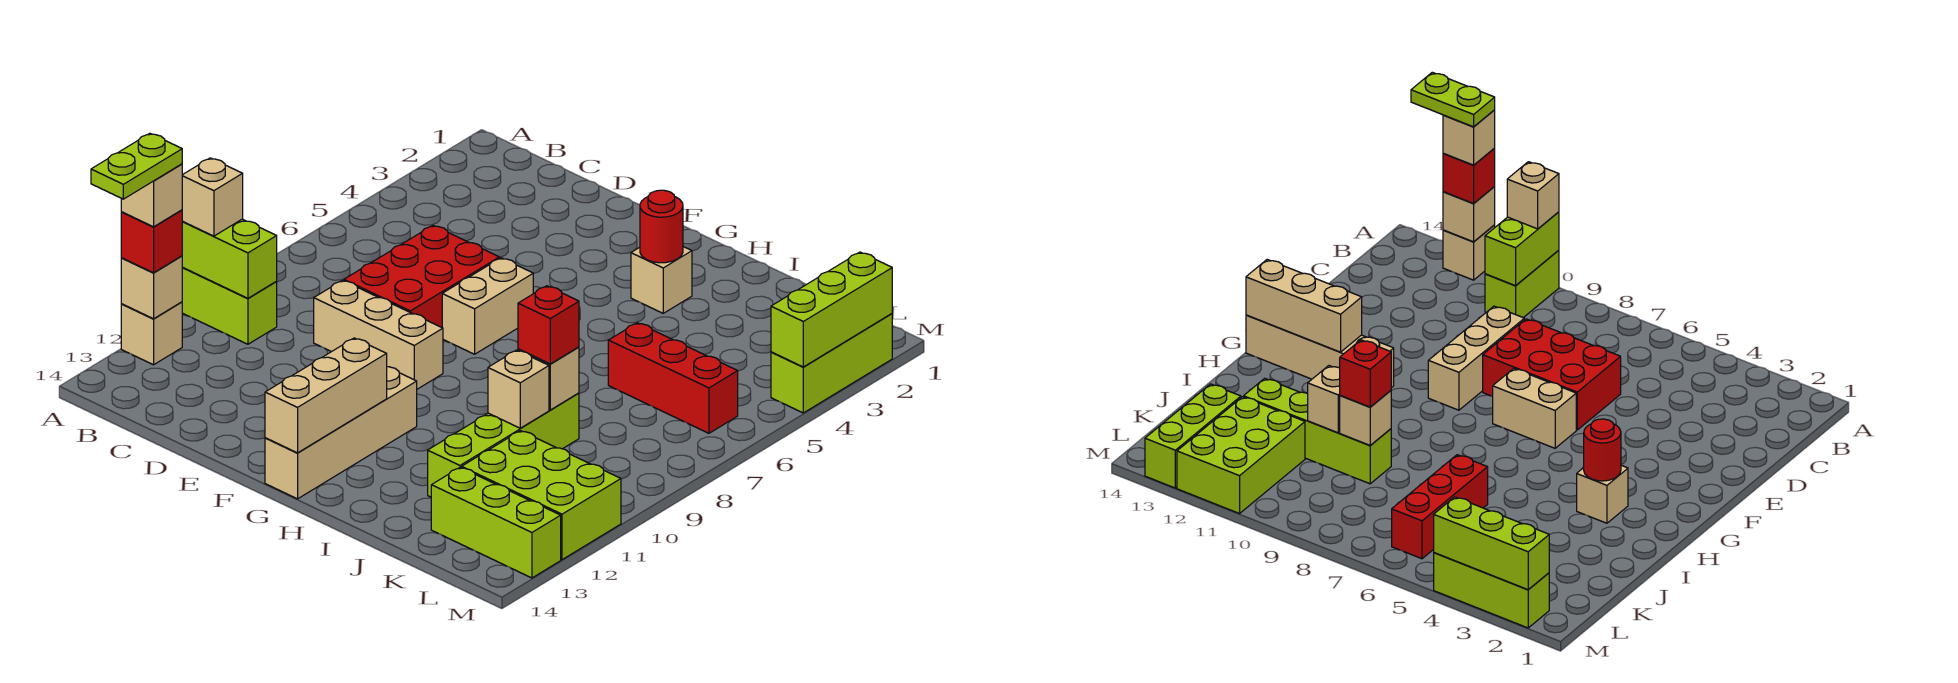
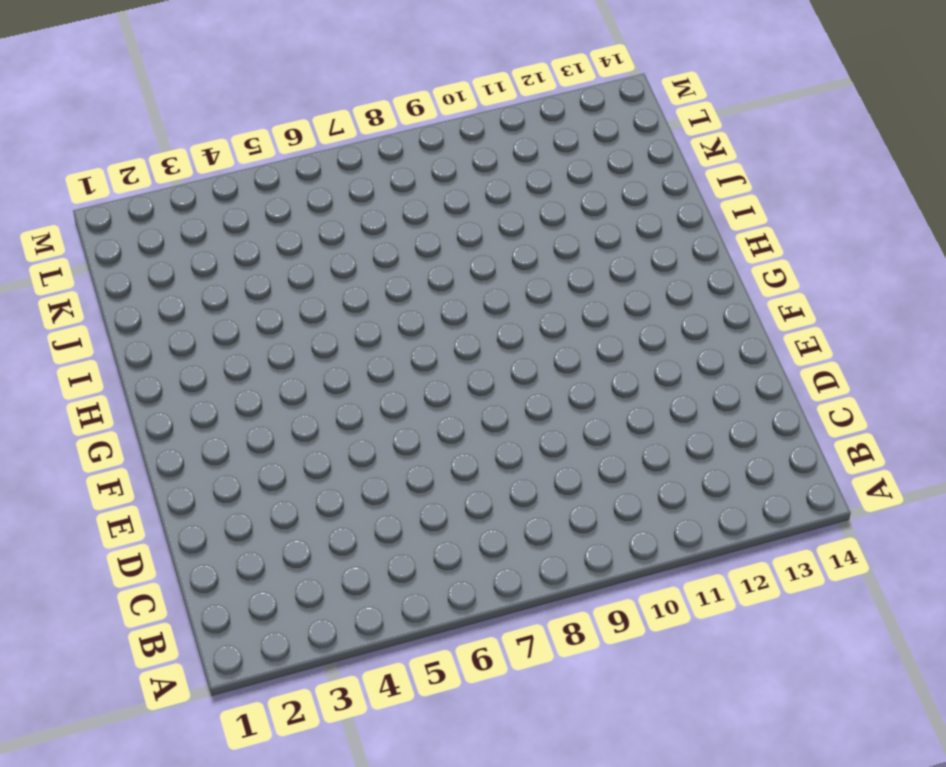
none -> lime brick A10:B10 level 1
none -> tan brick A12 level 1
none -> red brick D6:E8 level 1

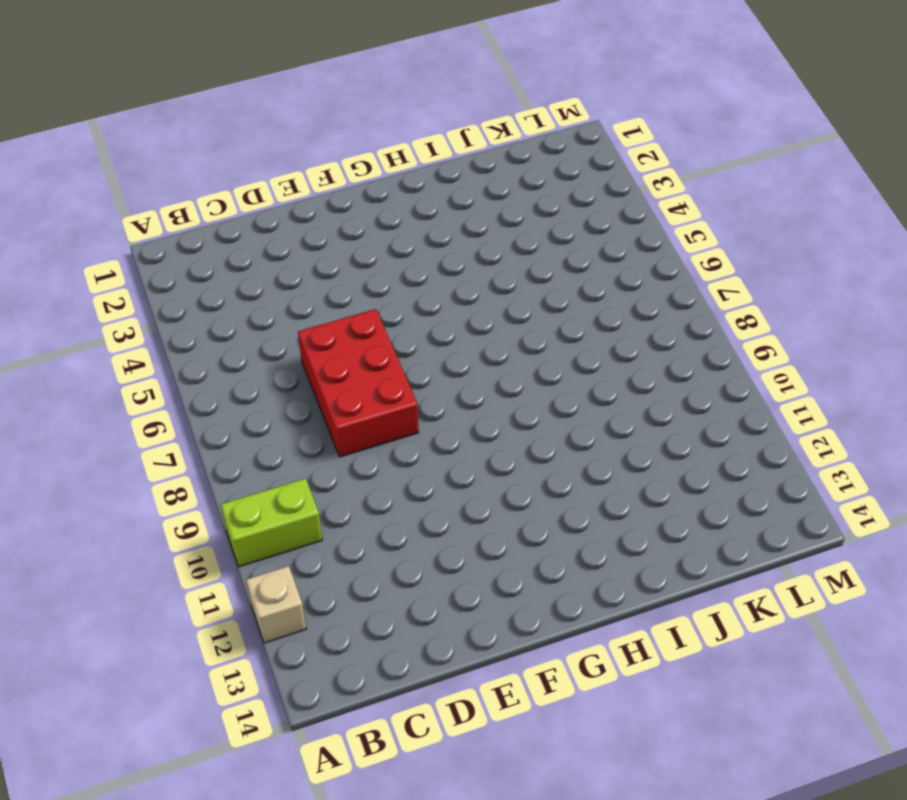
none -> tan brick D9:F9 level 1
none -> tan brick F6:F7 level 1
none -> tan brick G11:G14 level 1

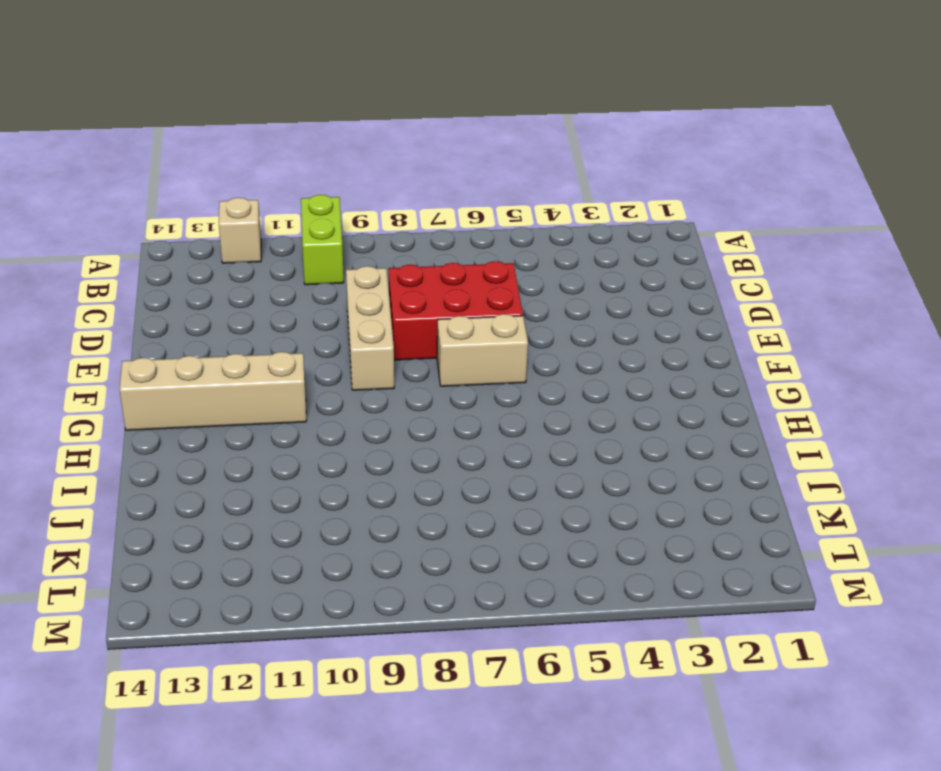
none -> tan brick H3 level 1
none -> red brick J6:L6 level 1
none -> lime brick J9:J12 level 1

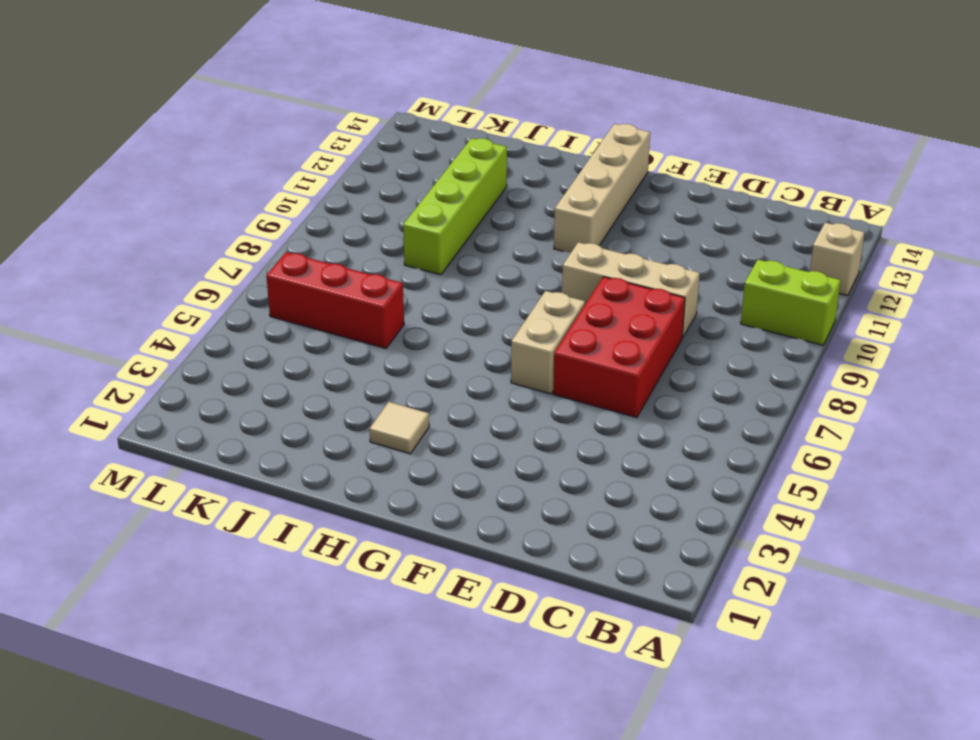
tan tile H3 level 1 -> tan brick H3 level 1
none -> lime brick K11:M12 level 1
none -> lime brick K13:M13 level 1
none -> lime brick M2:M4 level 1

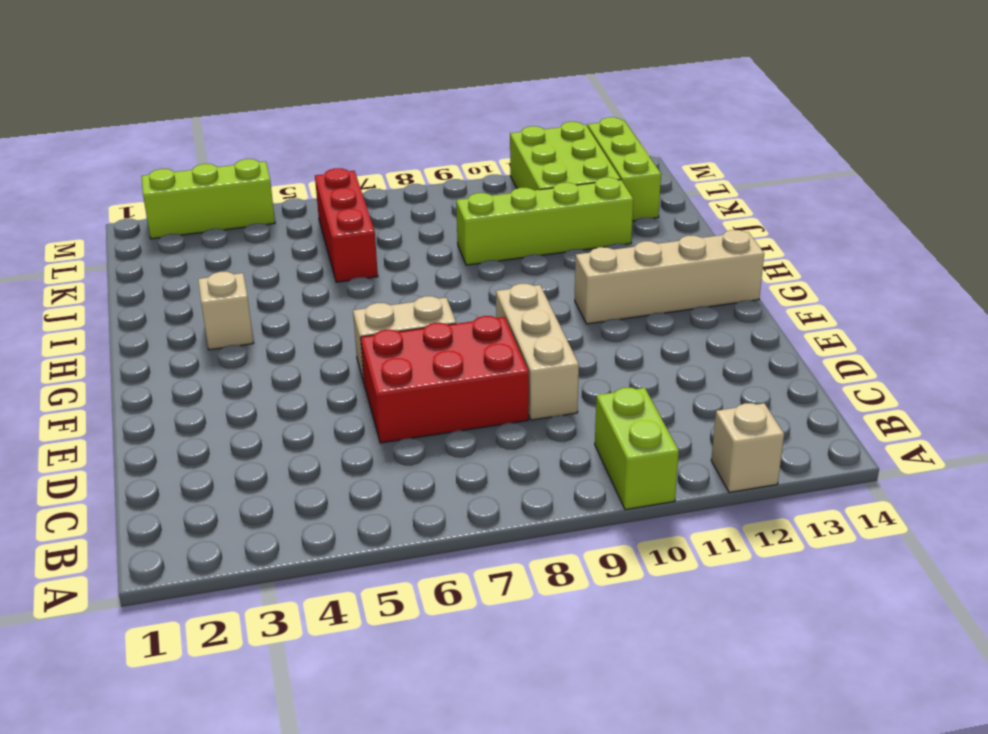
none -> lime brick A10:B10 level 2
none -> tan brick A12 level 2
none -> tan brick G12:G14 level 2

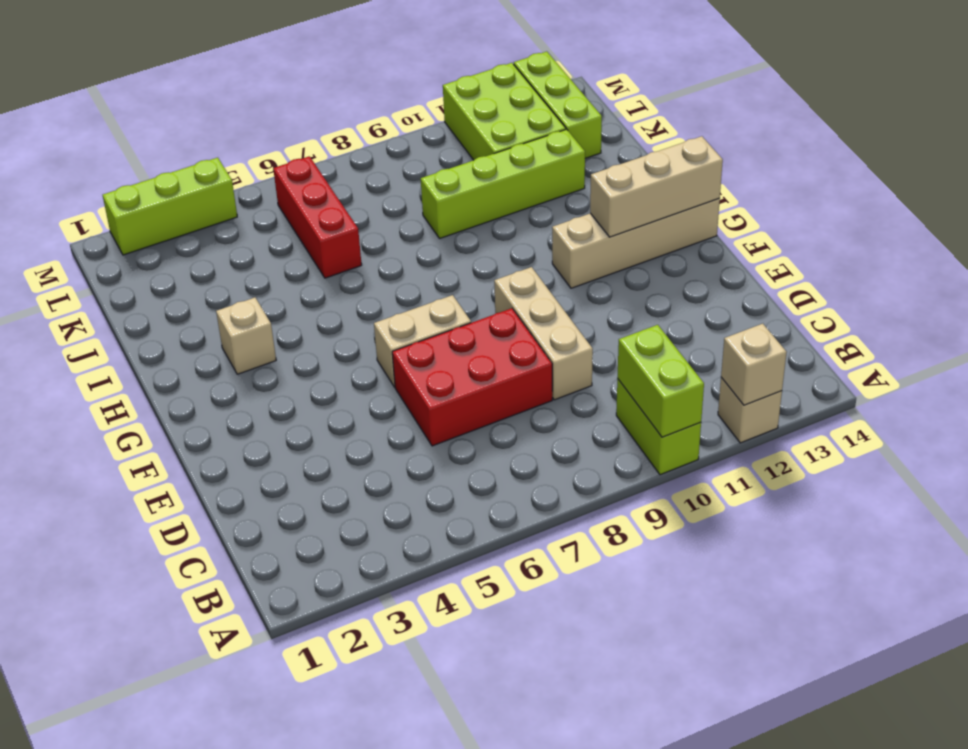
none -> red round brick H3 level 2
none -> tan brick J9 level 2
none -> tan brick J10 level 2

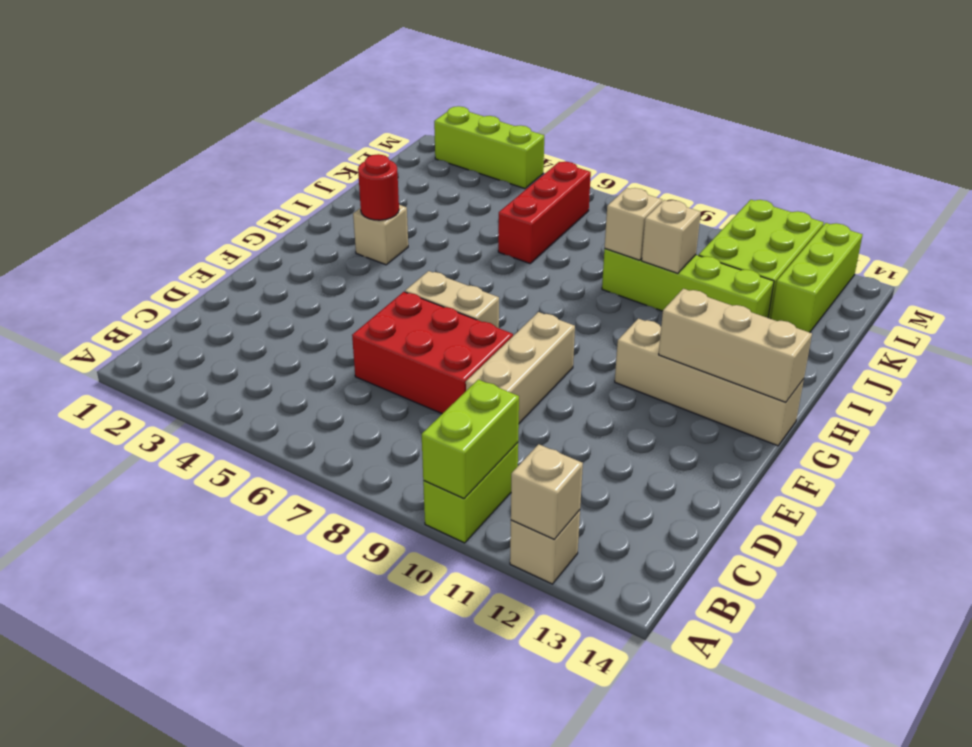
none -> lime brick M2:M4 level 2
none -> tan brick A10 level 3
none -> red brick A12 level 3

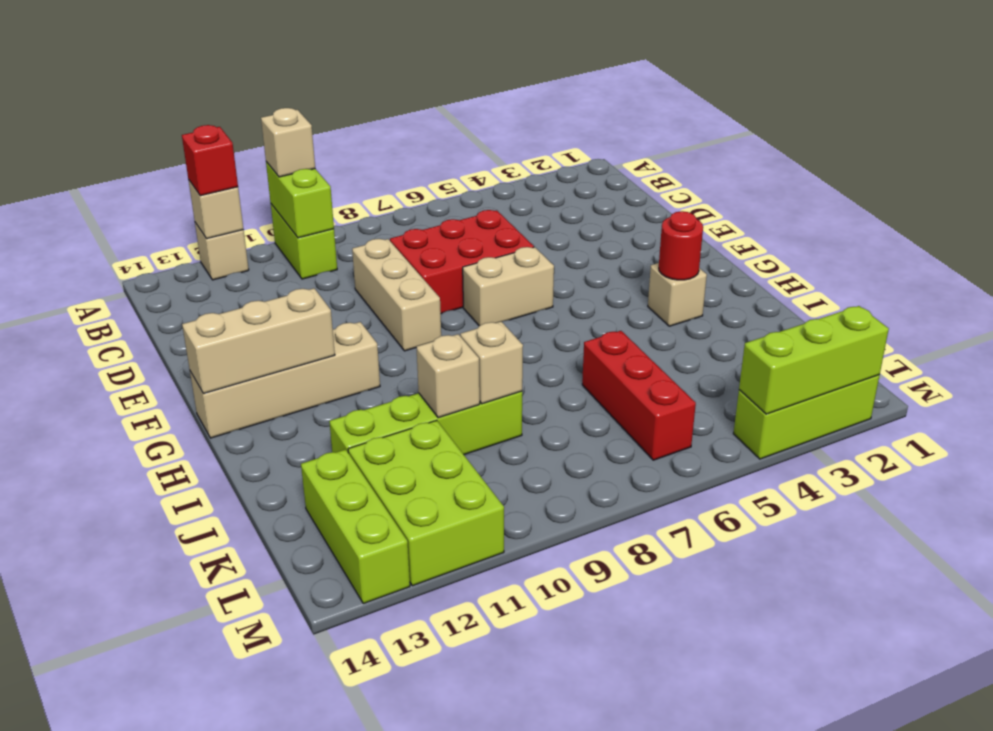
none -> red brick J9 level 3
none -> tan brick A12 level 4
none -> lime plate A12:A13 level 5

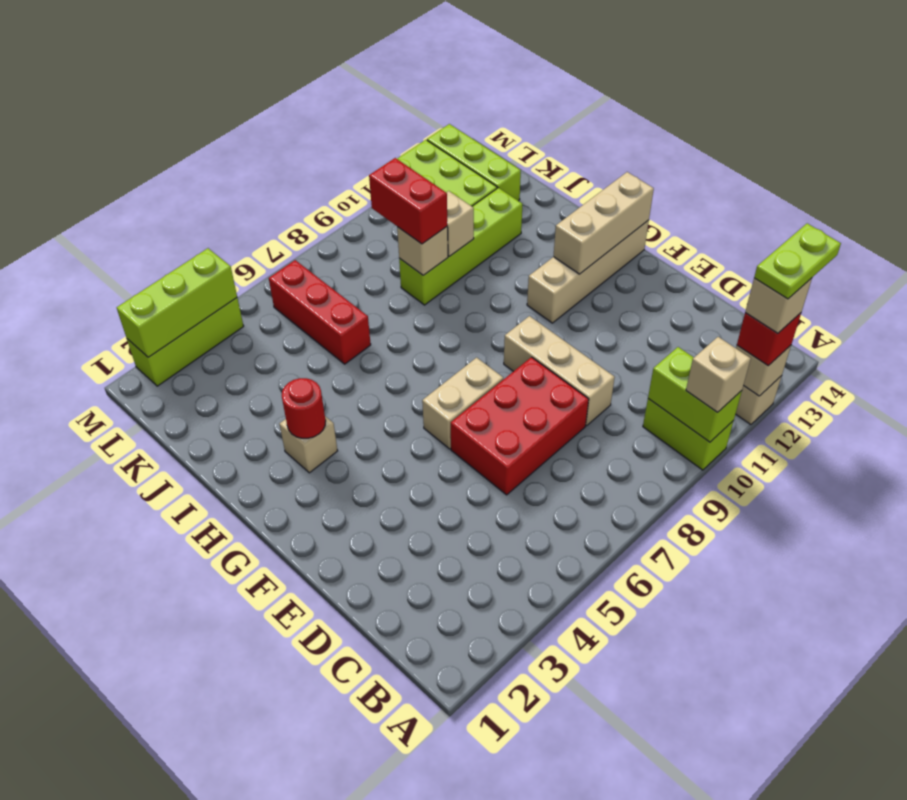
red brick J9:K9 level 3 -> red brick J9 level 3

